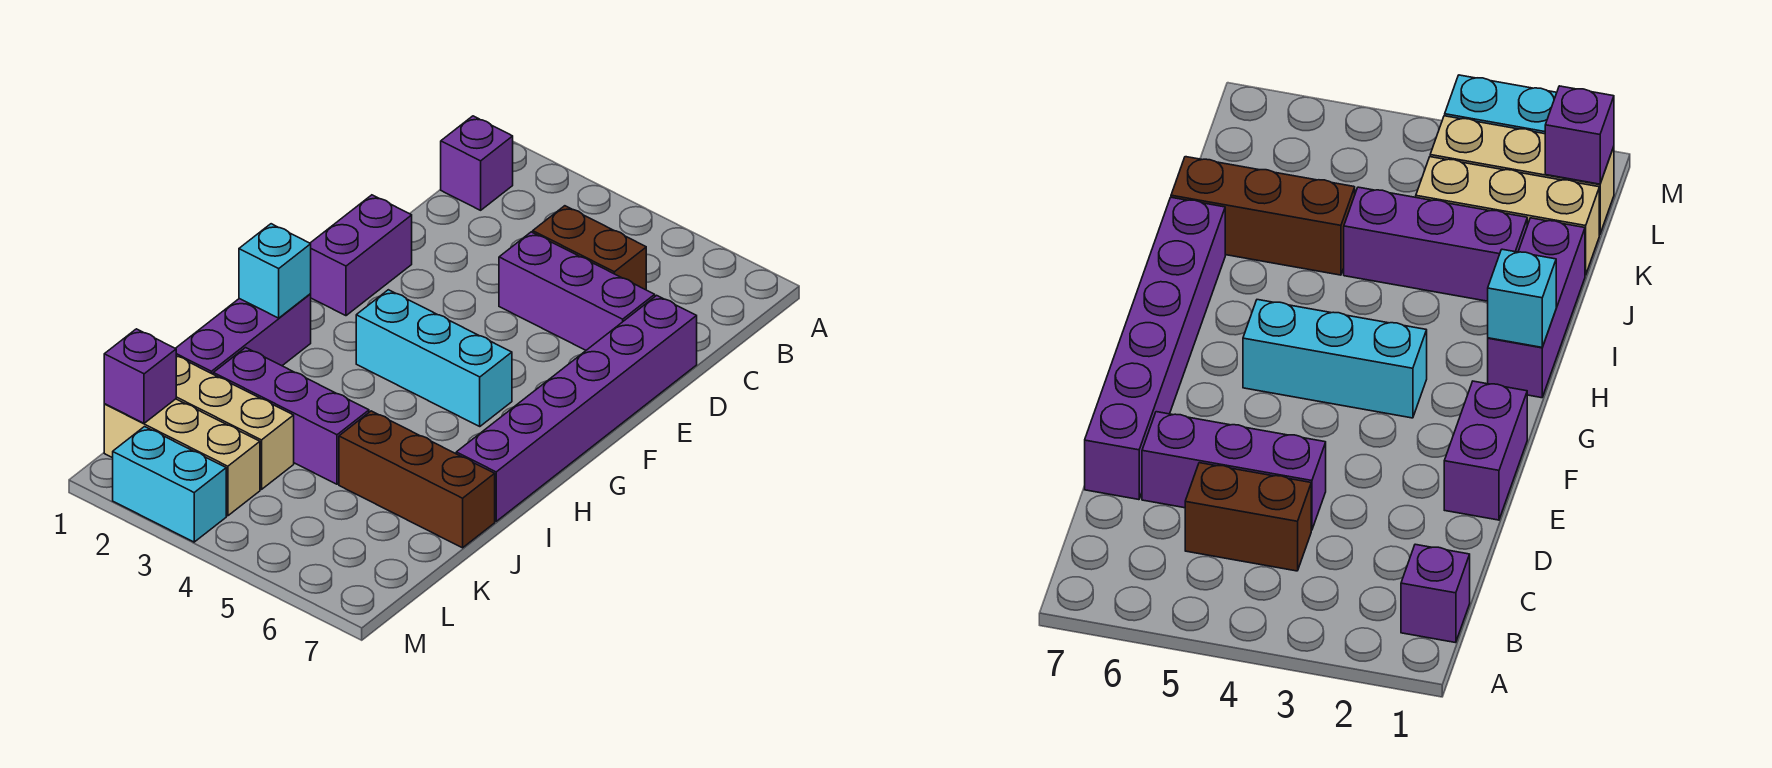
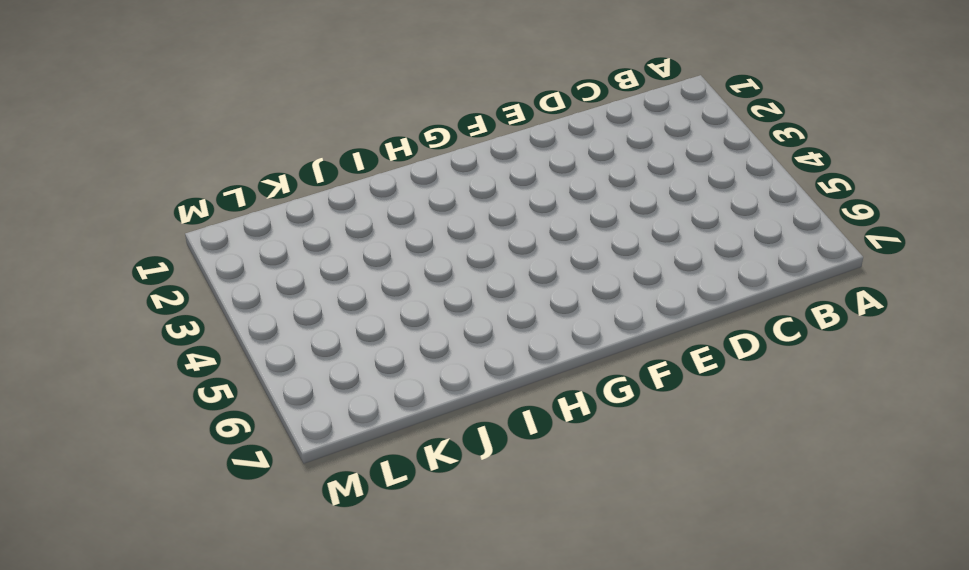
none -> purple brick B1 level 1
none -> brown brick C4:C5 level 1
none -> purple brick D4:D6 level 1

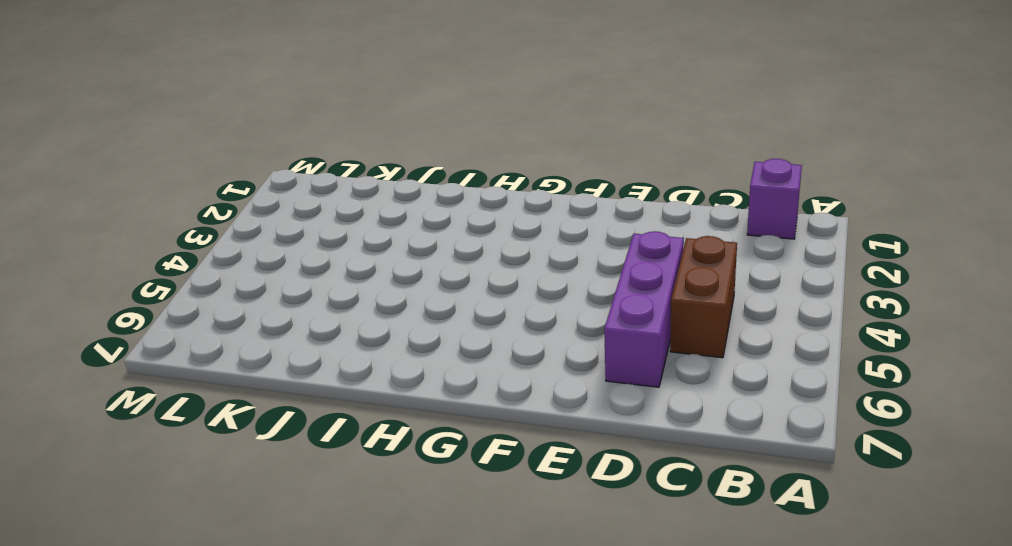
none -> purple brick D7:I7 level 1
none -> purple brick E1:F1 level 1
none -> cyan brick G3:G5 level 1

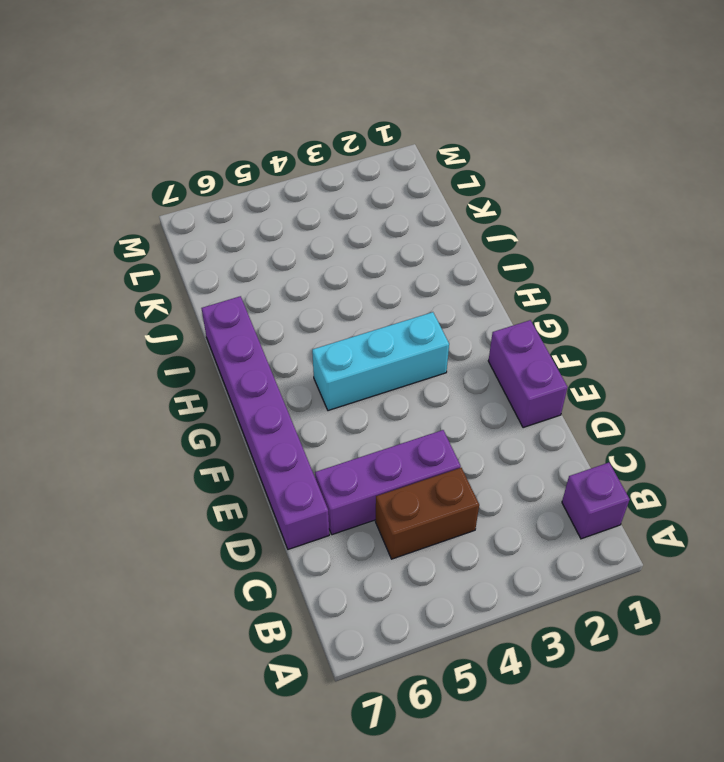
none -> purple brick H1:J1 level 1
none -> purple brick J2:J4 level 1
none -> brown brick J5:J7 level 1

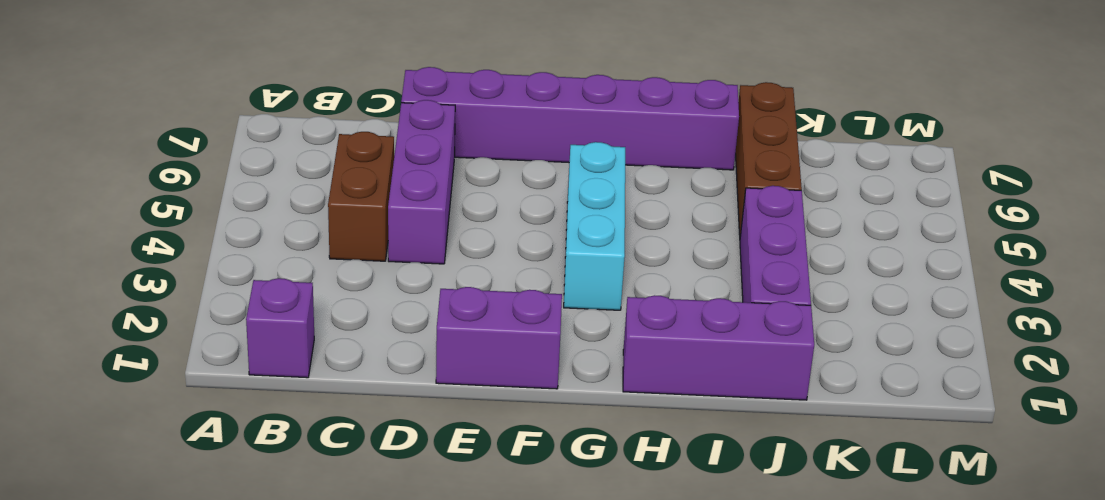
none -> tan brick K1:K3 level 1
none -> tan brick L1:L3 level 1
none -> cyan brick M2:M3 level 1

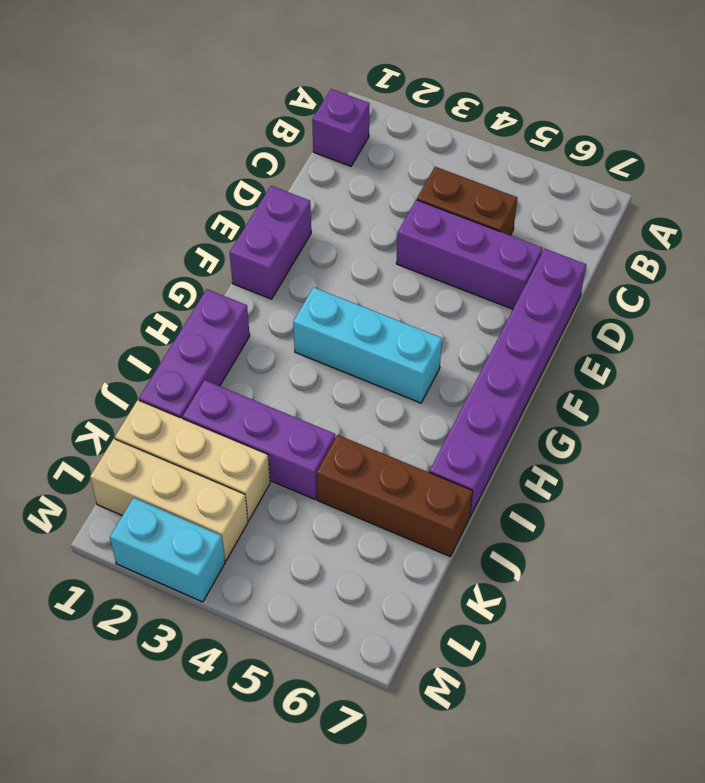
none -> cyan brick H1 level 2
none -> purple brick L1 level 2

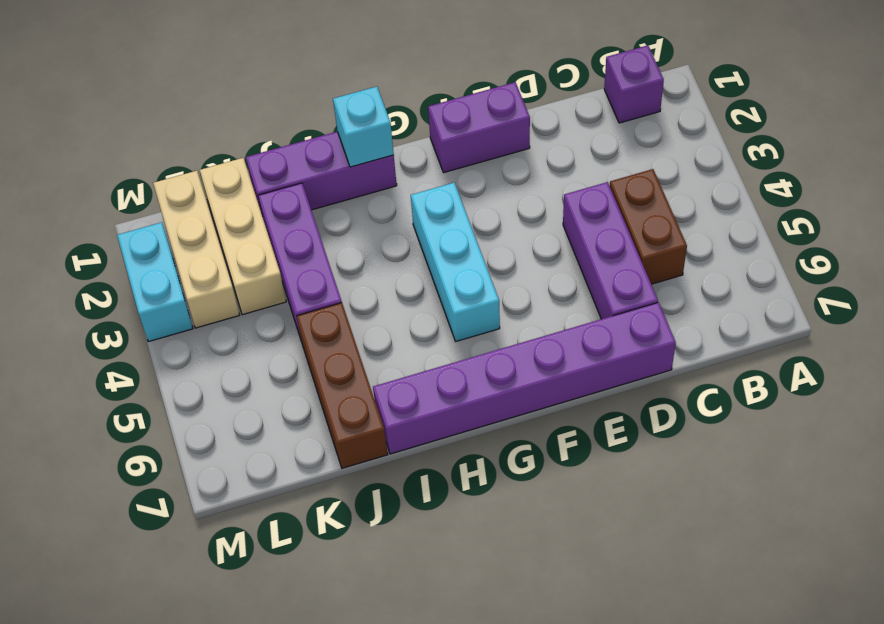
none -> purple brick L1 level 2

